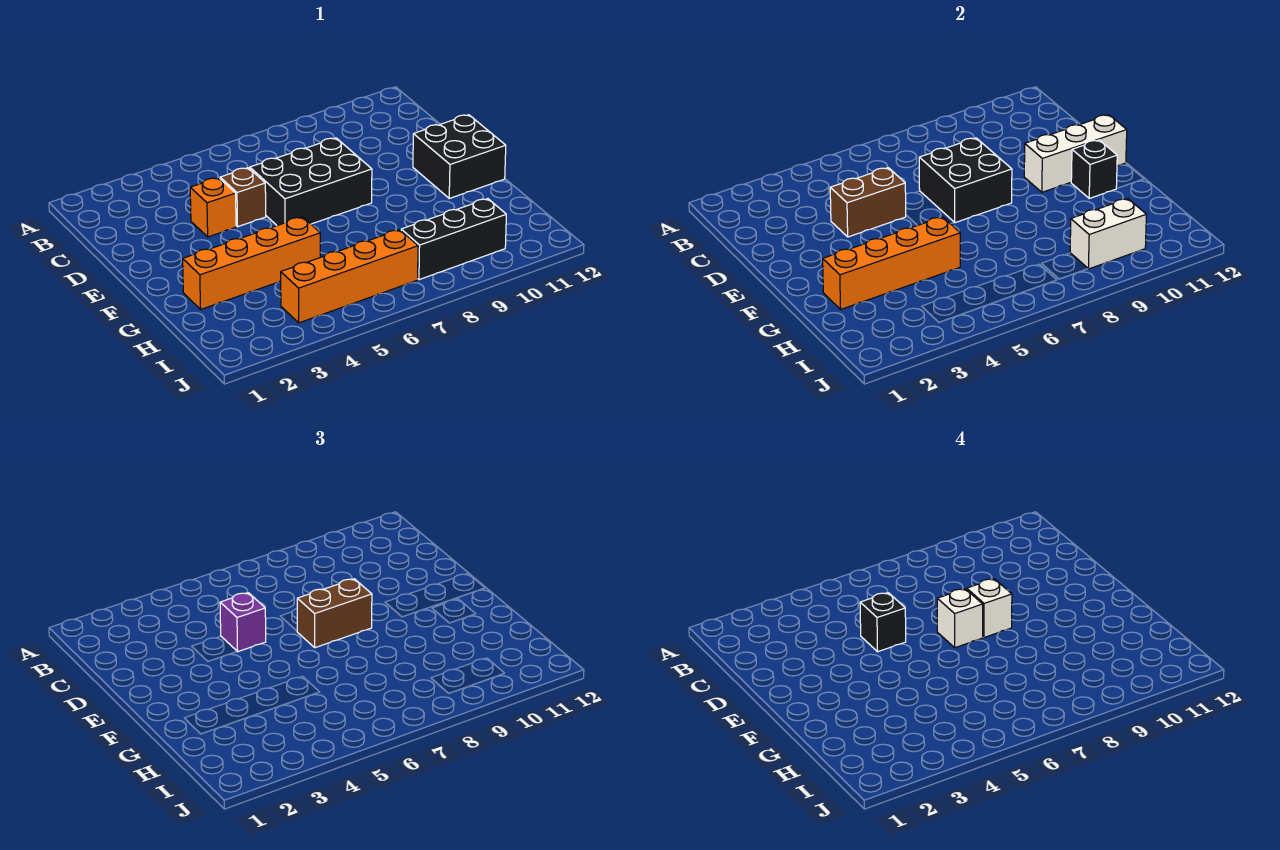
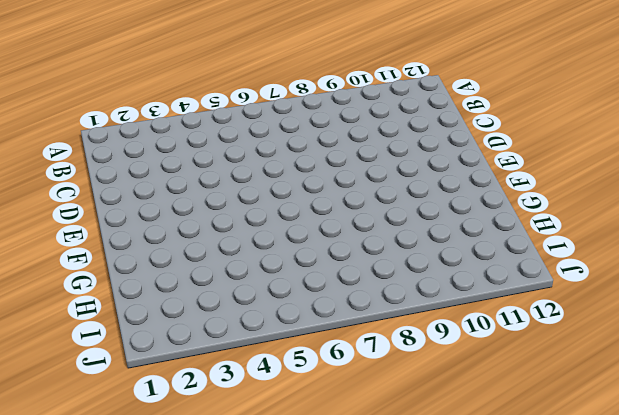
none -> orange brick D4 level 1
none -> brown brick D5 level 1
none -> black brick D6:E8 level 1

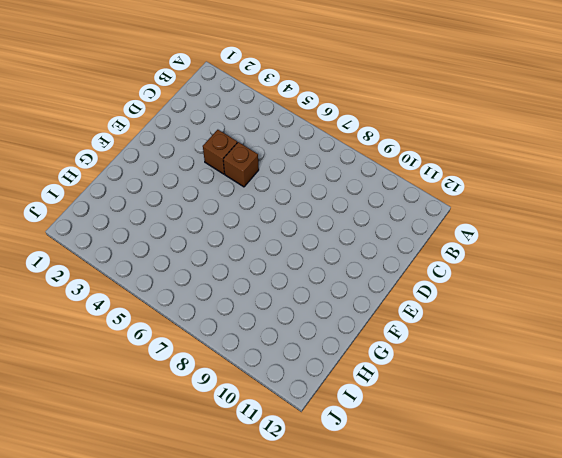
brown brick D4 level 1 -> orange brick D4 level 1
none -> black brick D6:E8 level 1
none -> black brick E11:F12 level 1
none -> orange brick G2:G5 level 1

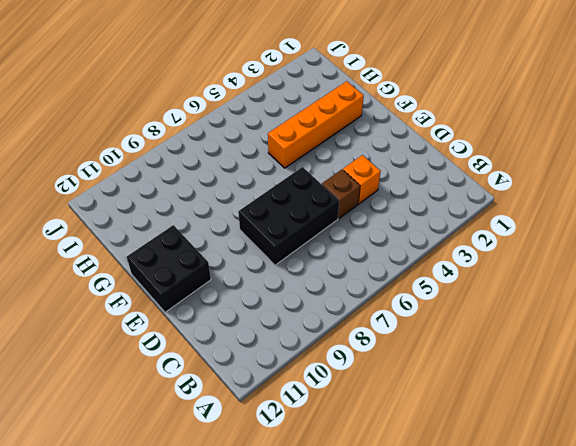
none -> orange brick I4:I7 level 1
none -> black brick I8:I10 level 1
none -> brown brick D4:D5 level 2

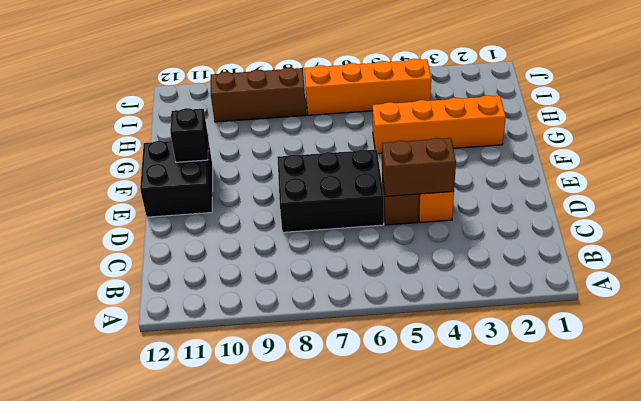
brown brick I8:I10 level 1 -> black brick I8:I10 level 1
none -> black brick D7:E8 level 2
none -> white brick E10:E12 level 2
none -> orange brick G2:G5 level 2

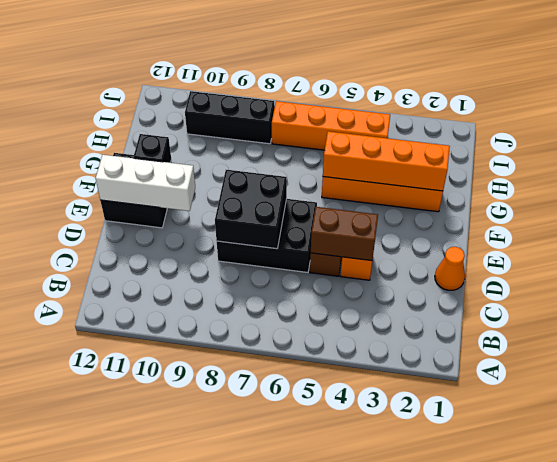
orange cone D1 level 1 -> none
none -> white brick I9:I10 level 2
none -> purple brick D5 level 3
none -> brown brick E7:E8 level 3

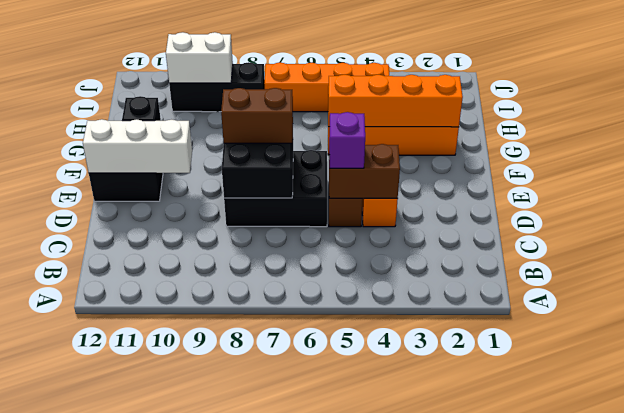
none -> black brick D5 level 4
none -> white brick E7 level 4
none -> white brick E8 level 4

